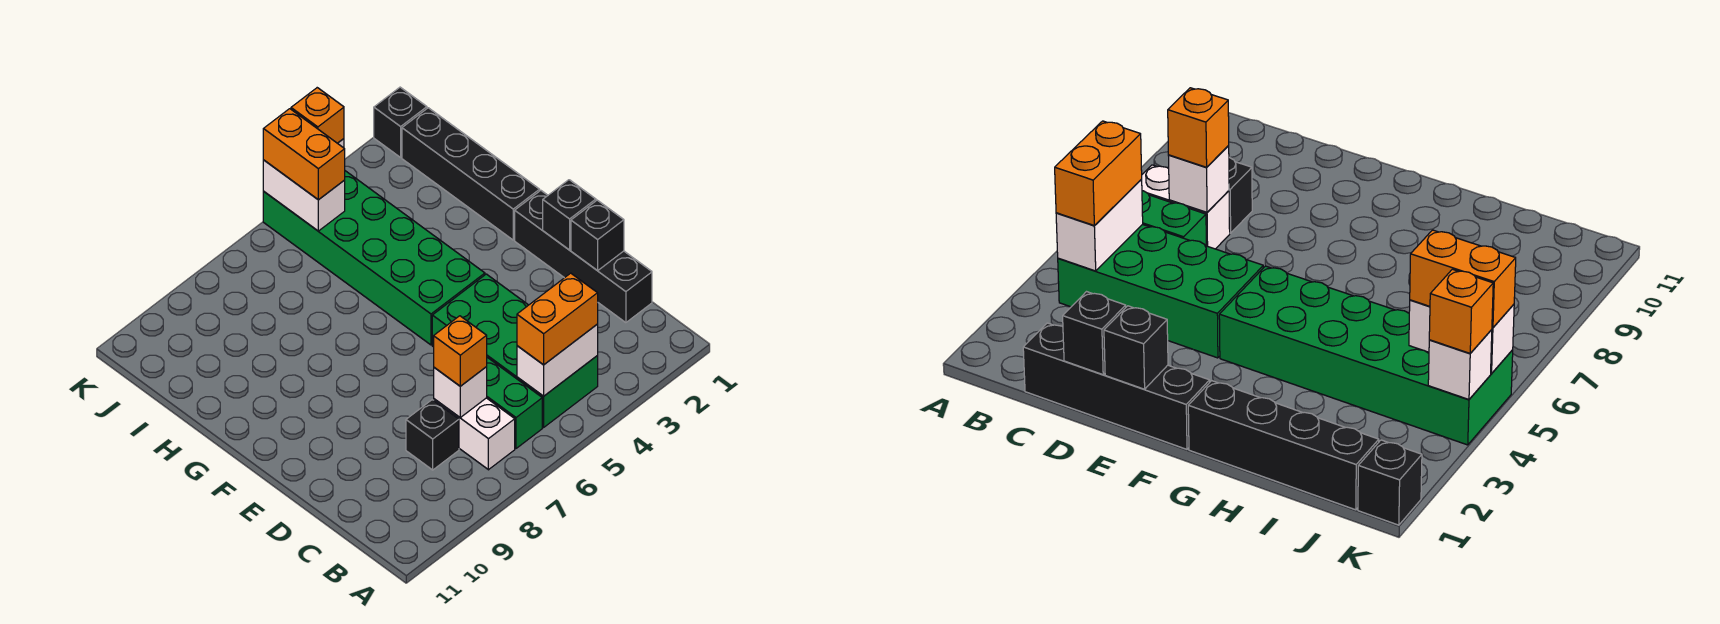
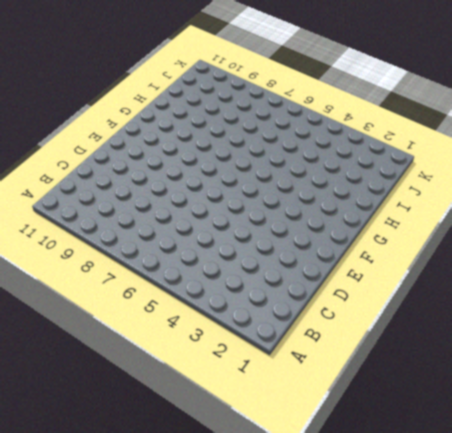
none -> green brick B4:E5 level 1
none -> green brick B6:C6 level 1
none -> white brick B7:C7 level 1

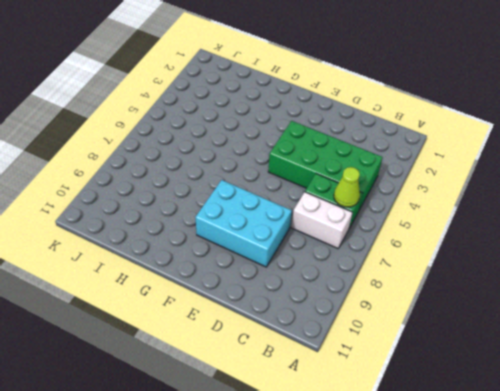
lime cone B6 level 2 -> none
cyan brick D8:F9 level 1 -> none
none -> black brick C1:F1 level 1
none -> black brick C8 level 1
none -> green brick F4:K5 level 1

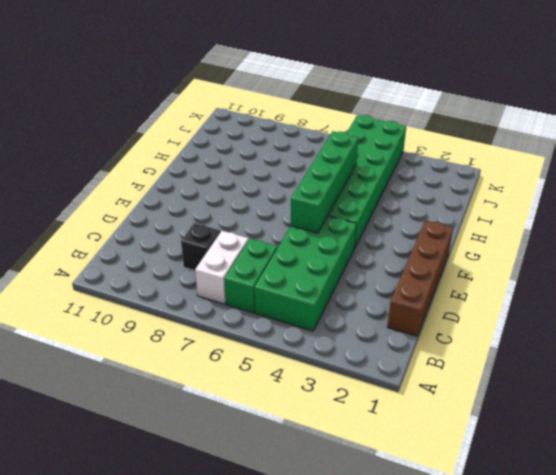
brown brick C1:F1 level 1 -> black brick C1:F1 level 1
green brick E5:H5 level 2 -> none
none -> black brick G1:J1 level 1
none -> black brick K1 level 1
none -> white brick B4:B5 level 2

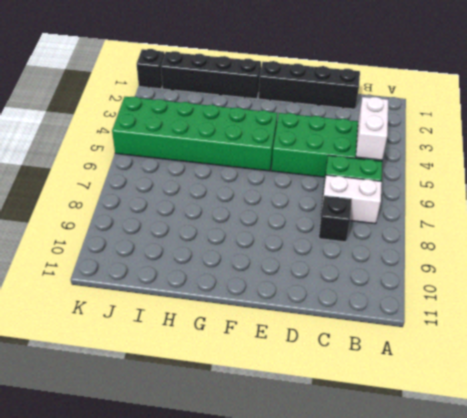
none -> white brick C7 level 2
none -> black brick D1 level 2
none -> black brick E1 level 2

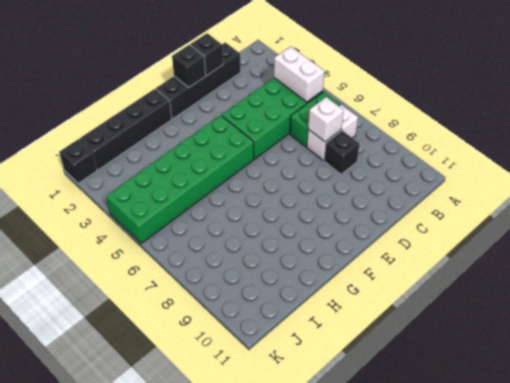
none -> white brick J5:K5 level 2
none -> white brick K4 level 2
none -> orange brick B4:B5 level 3

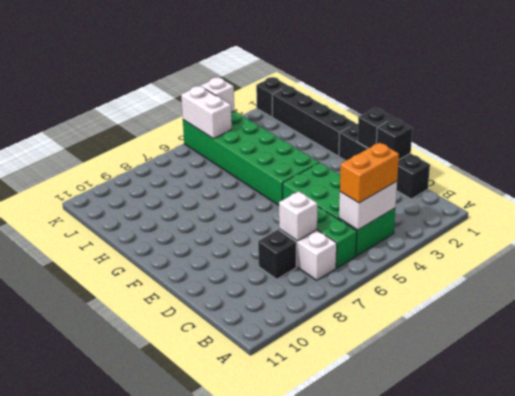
none -> orange brick C7 level 3
none -> orange brick J5:K5 level 3
none -> orange brick K4 level 3

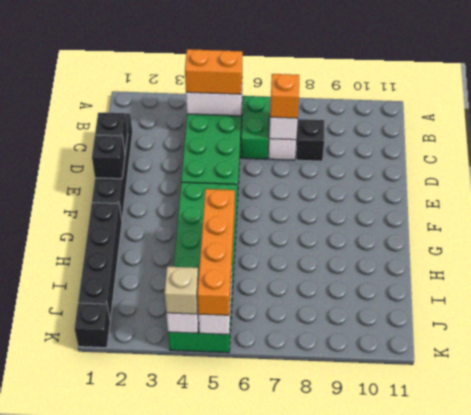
orange brick H5:K5 level 3 -> orange brick J5:K5 level 3
tan brick K4 level 3 -> orange brick K4 level 3

